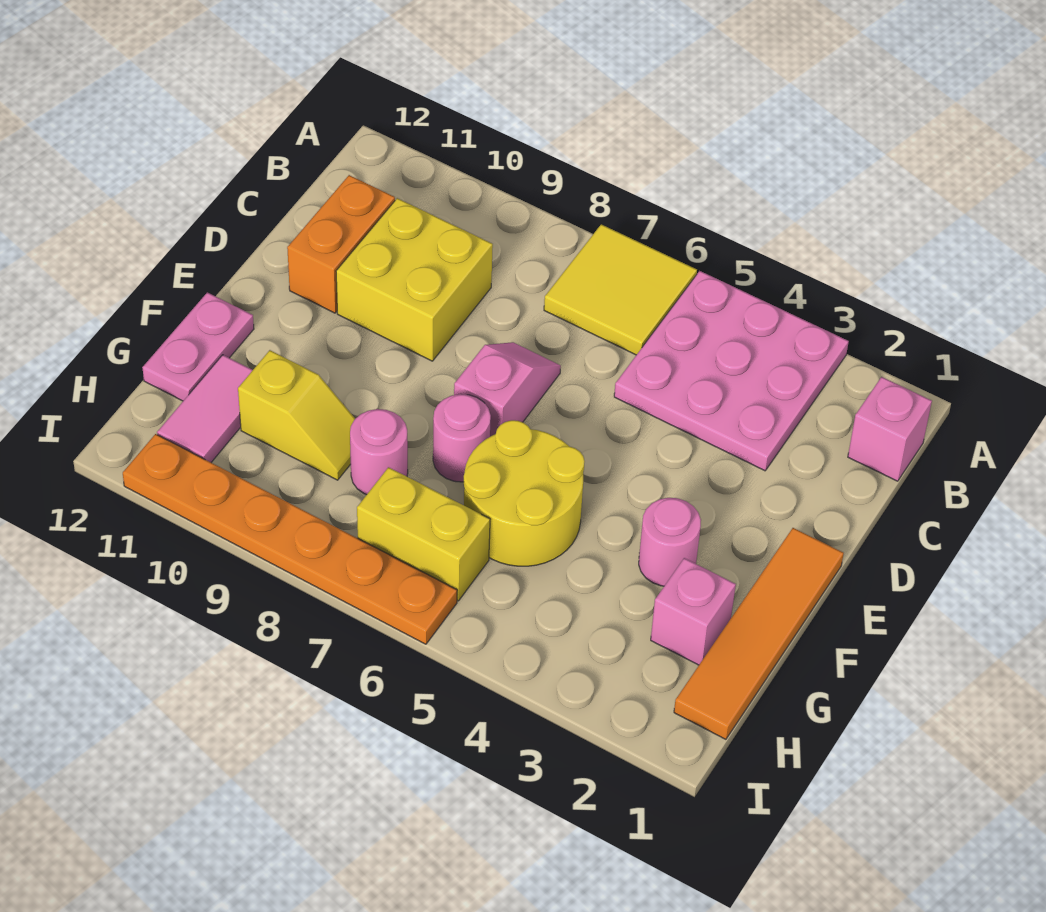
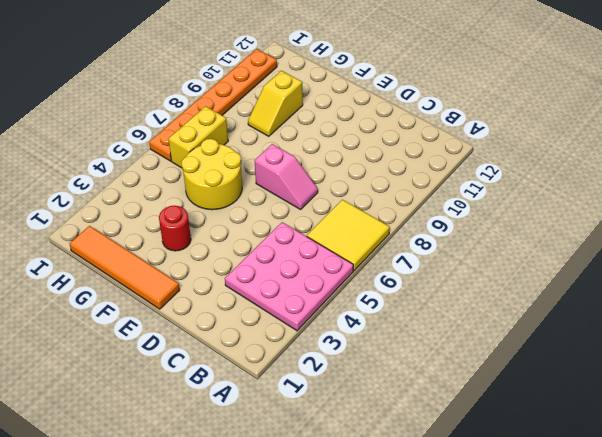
red round brick F3 level 1 -> pink round brick F3 level 1
none -> pink brick B1 level 1
none -> yellow brick C9:D10 level 1
none -> orange brick C11:D11 level 1

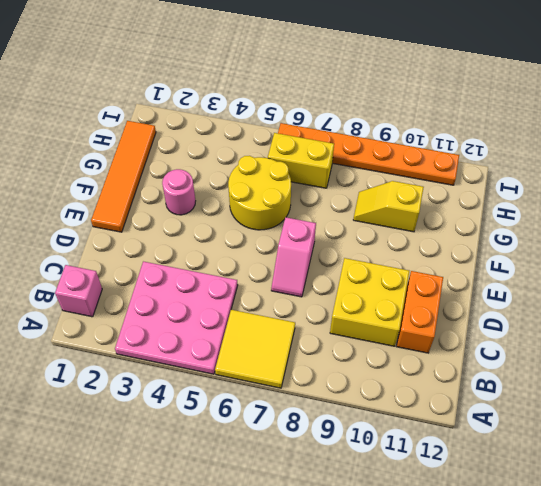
none -> pink round brick F7 level 1
none -> pink plate F12:G12 level 1
none -> pink brick G2 level 1

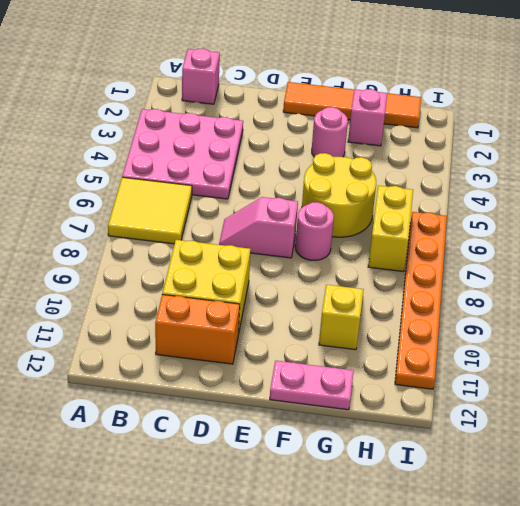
none -> pink round brick G8 level 1
none -> pink tile G11:H11 level 1

